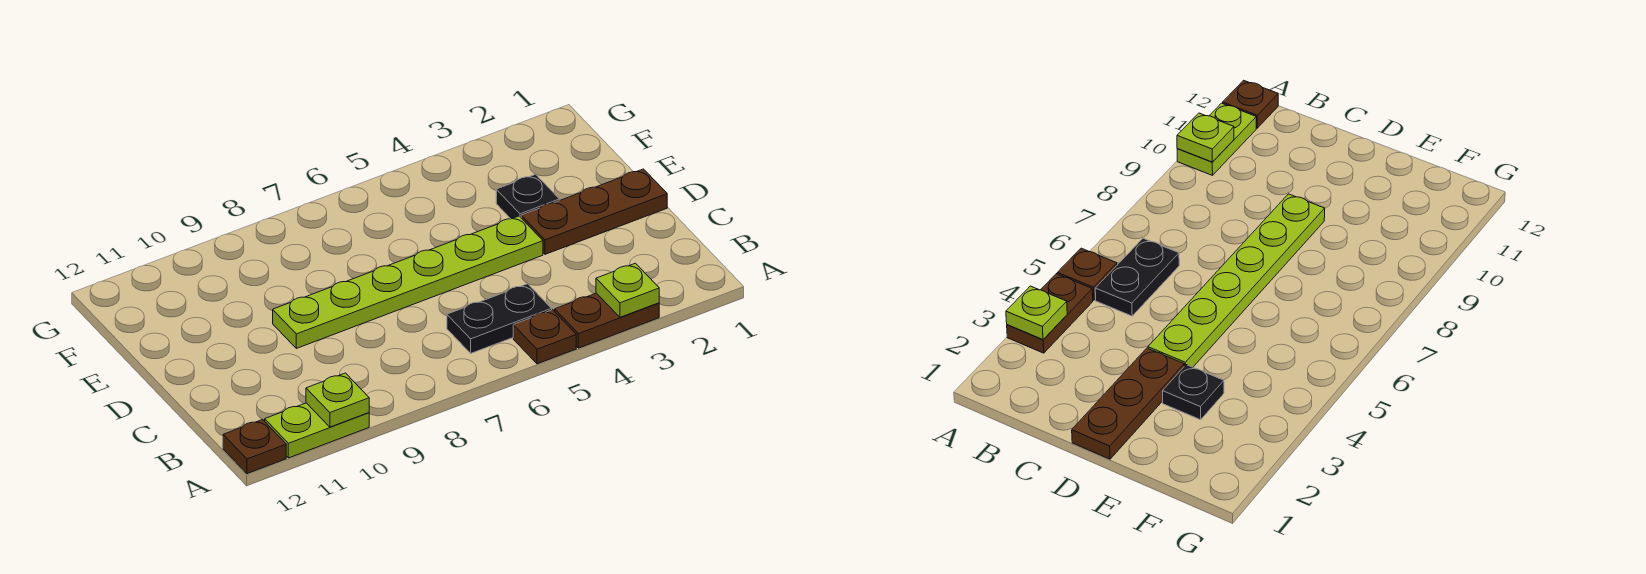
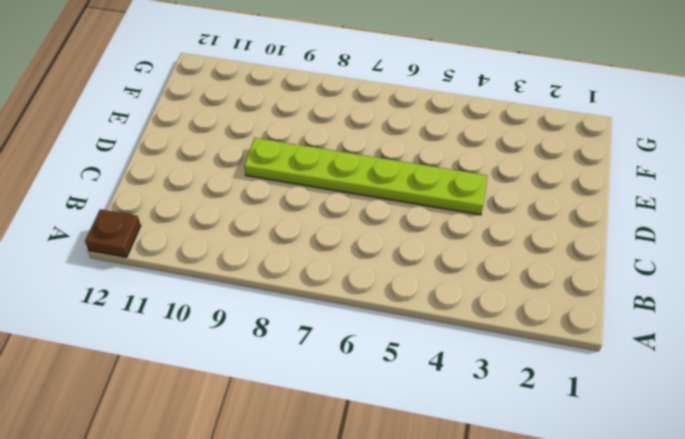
none -> brown plate A3:A4 level 1
none -> brown plate A5 level 1

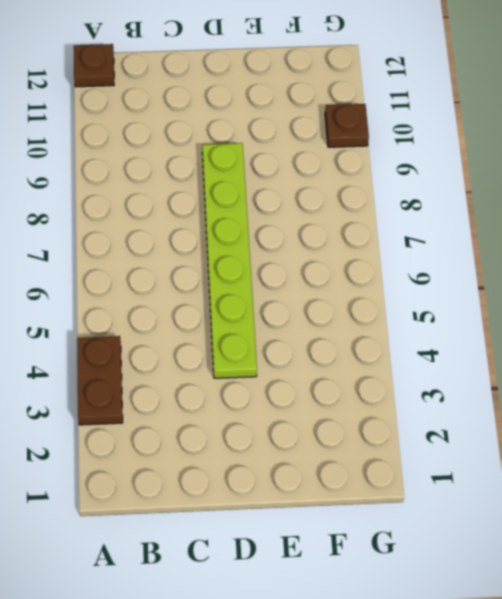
brown plate G10 level 1 -> brown plate A5 level 1
none -> lime plate A10:A11 level 1
none -> black plate B5:B6 level 1

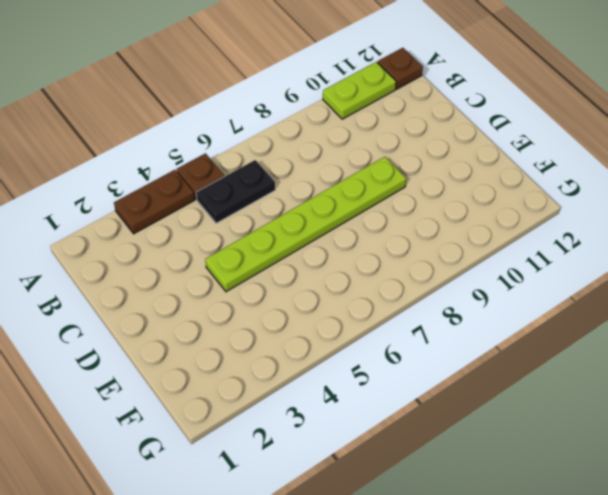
none -> brown plate D1:D3 level 1
none -> black plate E3 level 1

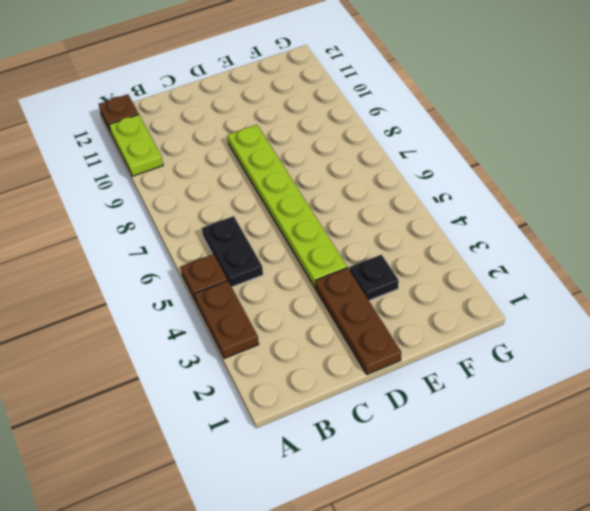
none -> lime plate A3 level 2
none -> lime plate A10 level 2

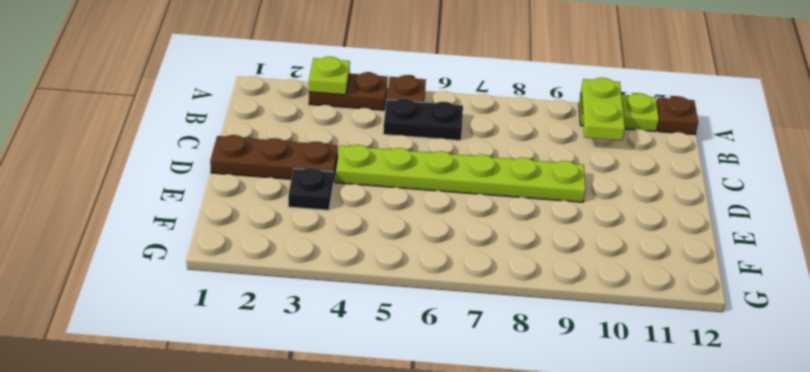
lime plate A10:B10 level 2 -> lime plate A10 level 2

